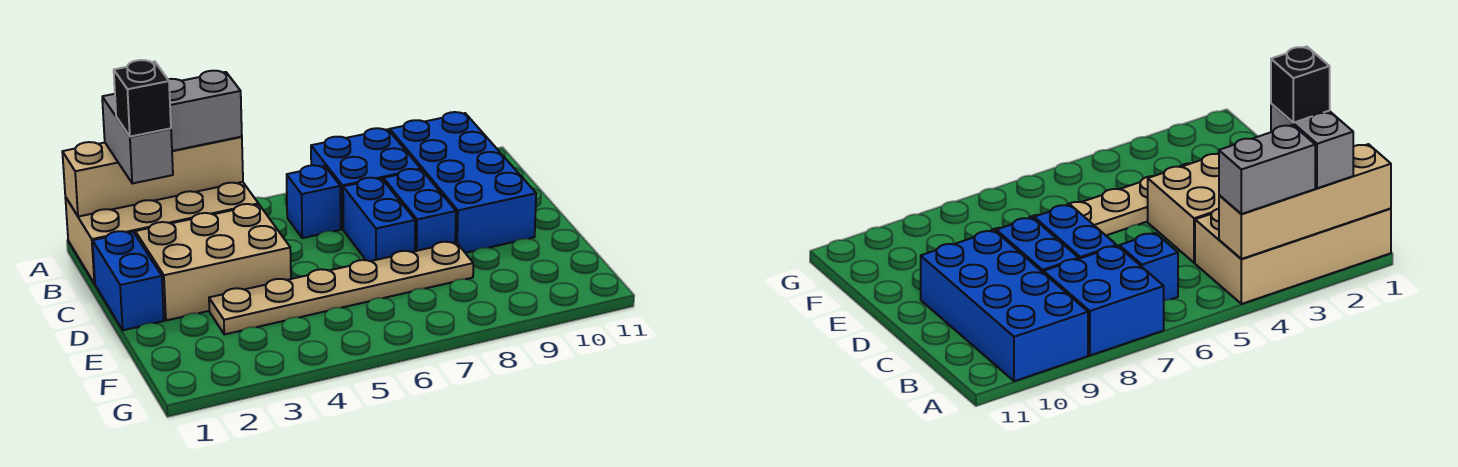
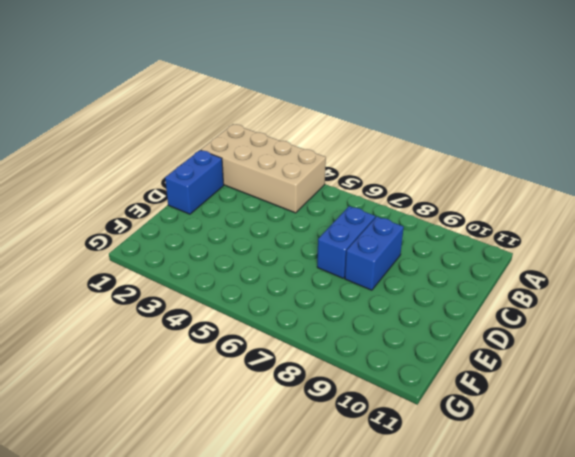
none -> blue brick A7:B8 level 1
none -> blue brick A9:D10 level 1
none -> blue brick B6 level 1

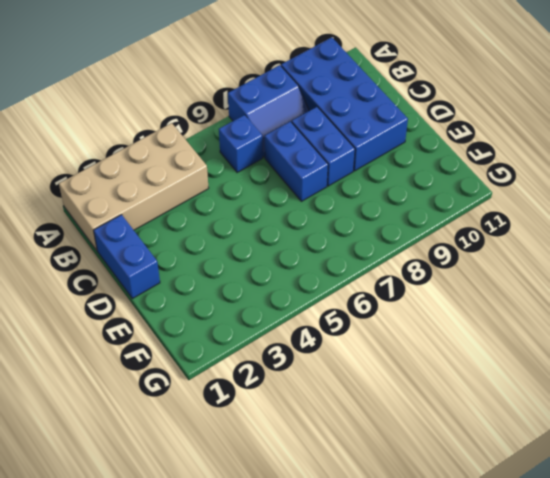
blue slope A7:B8 level 1 top A -> blue brick A7:B8 level 1
none -> tan brick C2:D4 level 1
none -> tan plate E3:E8 level 1
none -> tan brick A1:A4 level 2

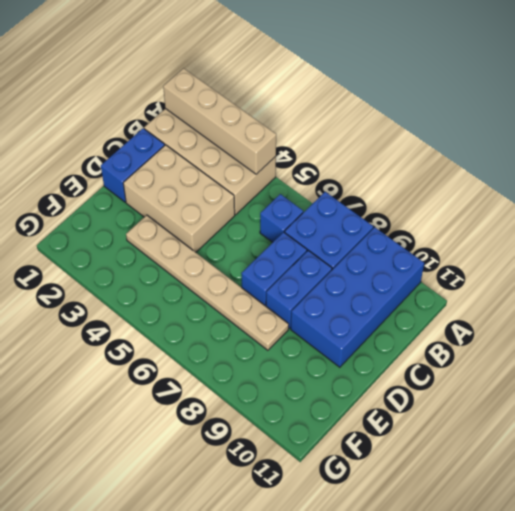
none -> grey brick A2:B2 level 3
none -> grey brick A3:A4 level 3
none -> black brick B2 level 4

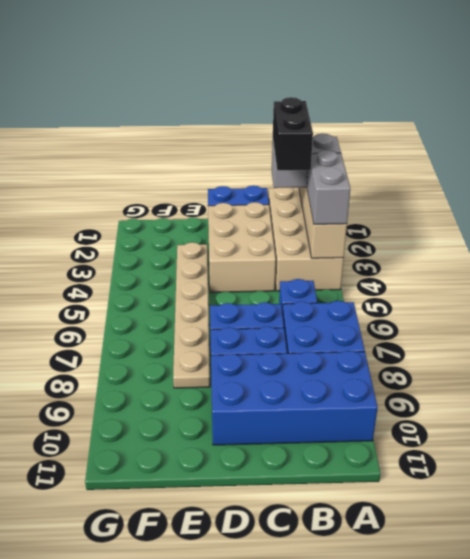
black brick B2:B3 level 4 -> black brick B2 level 4

